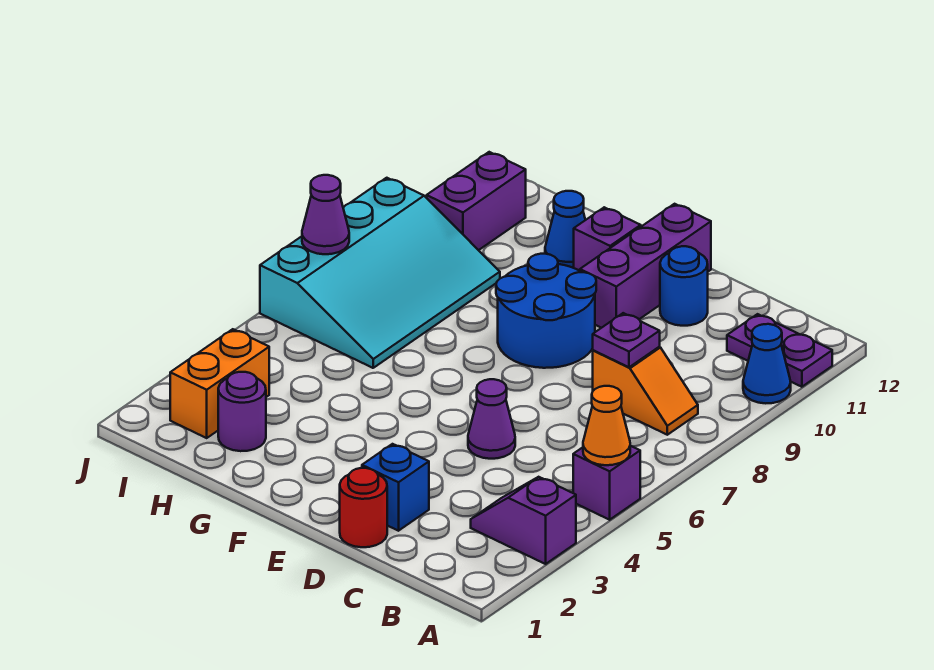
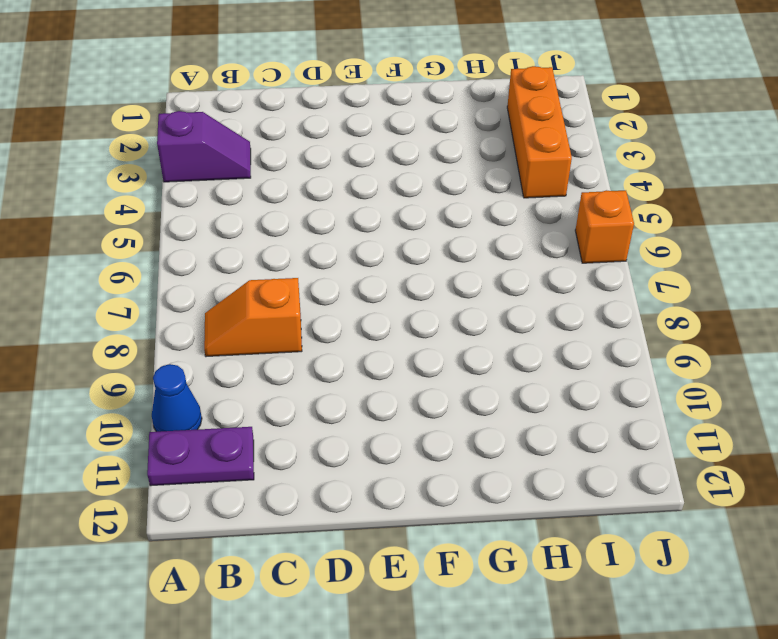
orange brick I2:I4 level 1 -> orange brick I2:I3 level 1
orange brick J6 level 1 -> cyan slope H6:J9 level 1 top J
none -> purple brick A5 level 1
none -> red round brick D1 level 1
none -> blue brick D2 level 1

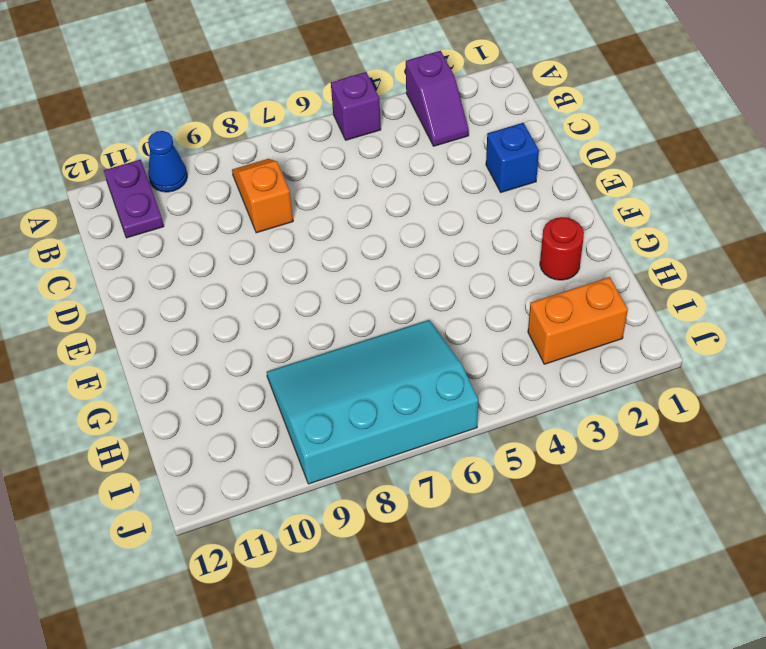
red round brick G2 level 1 -> red round brick D1 level 1
none -> purple cone D5 level 1
none -> blue round brick D11 level 1
none -> blue round brick E8:F9 level 1

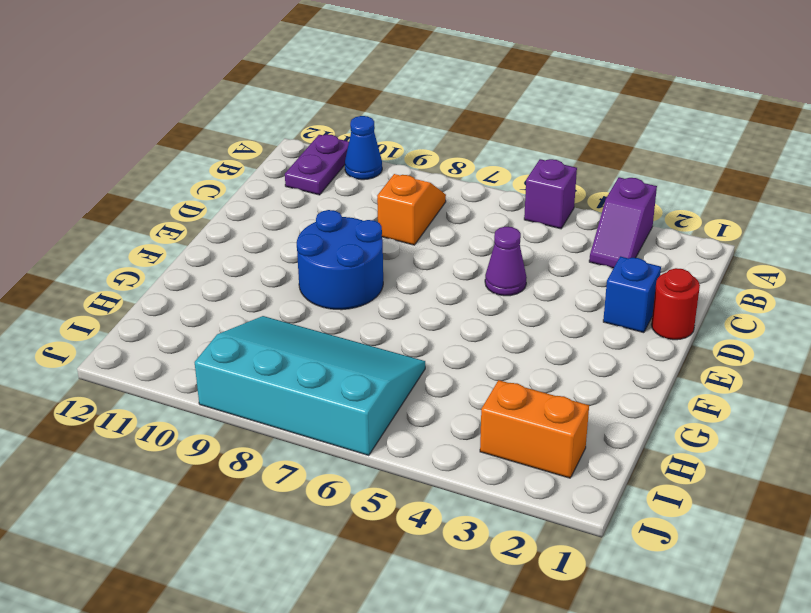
none -> blue round brick D11 level 1
none -> purple brick E10:E12 level 1
none -> purple brick F11 level 1

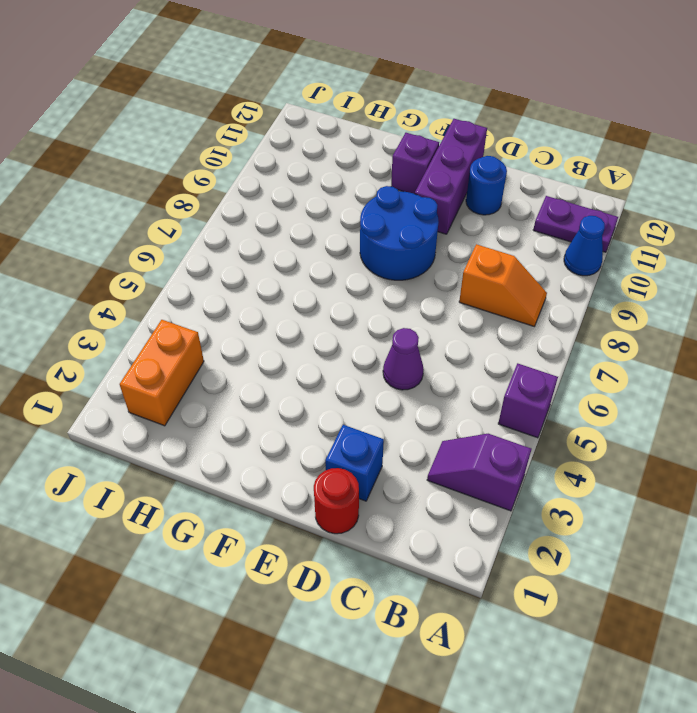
none -> blue cone G11 level 1
none -> purple round brick H2 level 1
none -> cyan slope H6:J9 level 1 top J

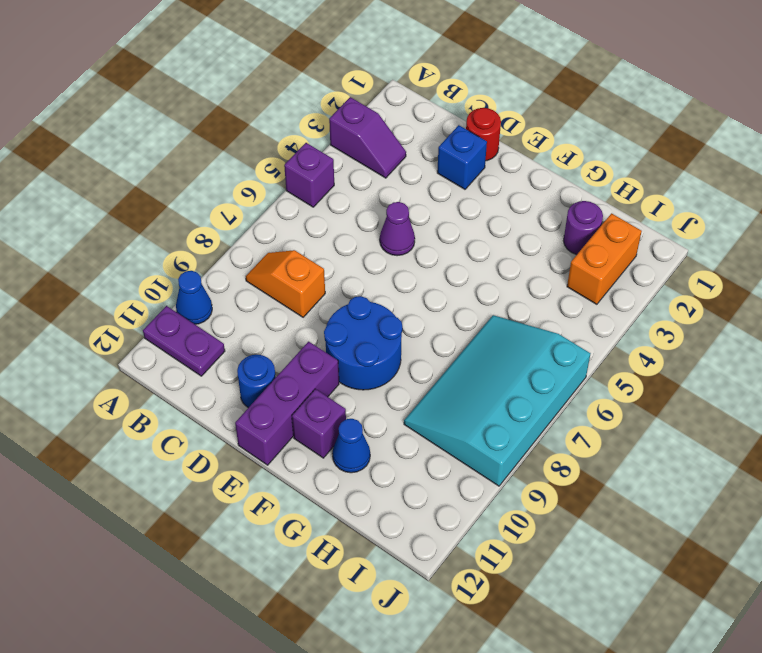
none -> purple brick I10:I11 level 1
none -> orange cone A5 level 2
none -> purple plate C8 level 2

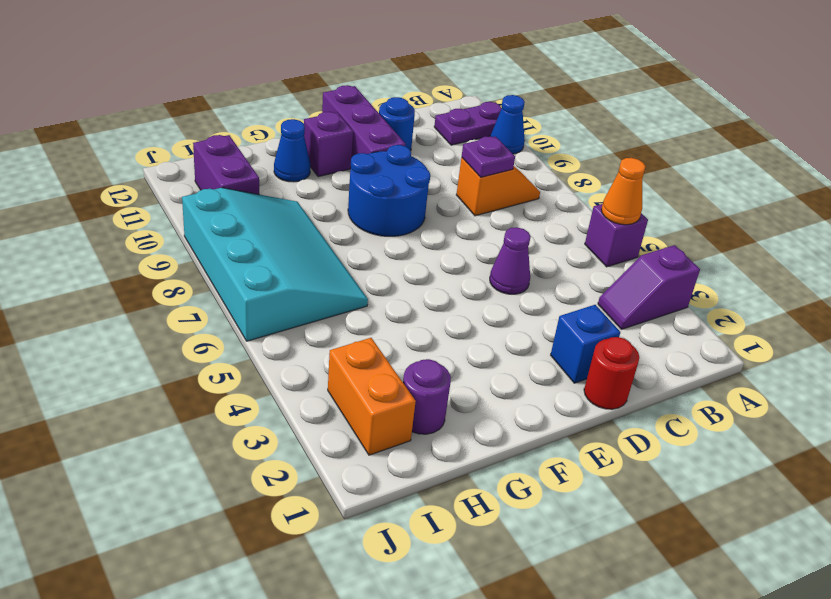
none -> purple cone J7 level 2

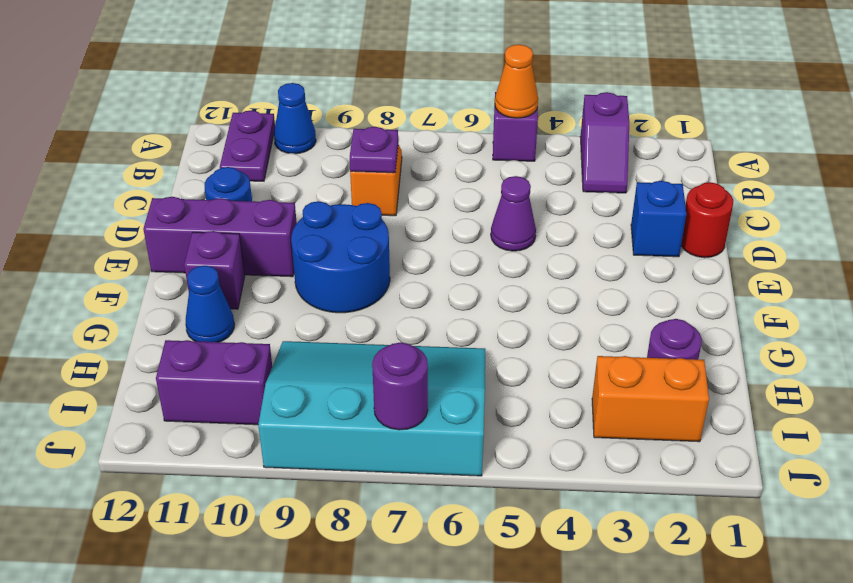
purple round brick J7 level 2 -> purple cone J7 level 2

